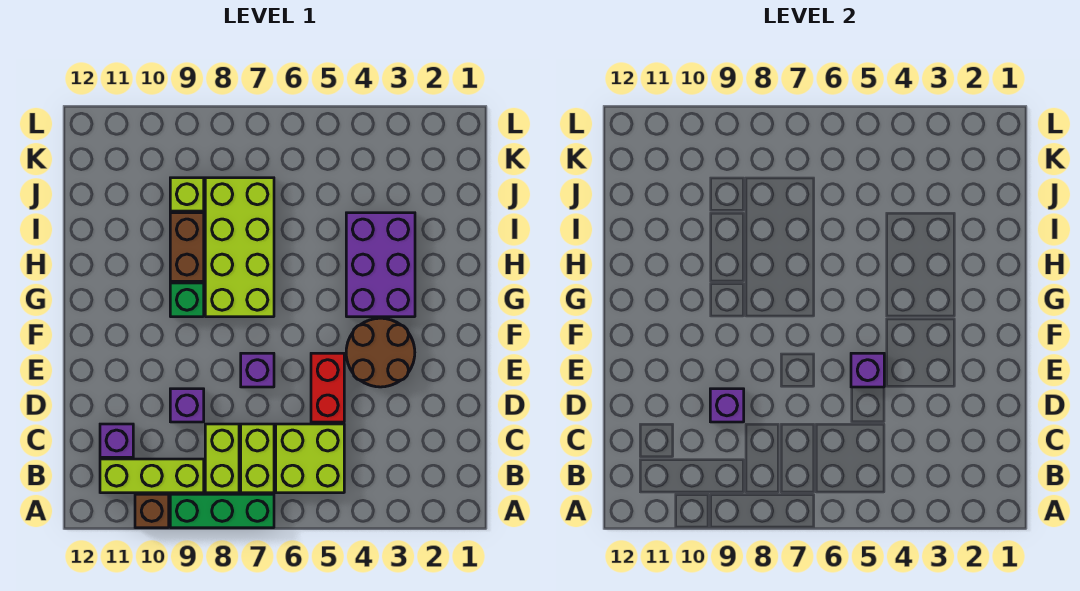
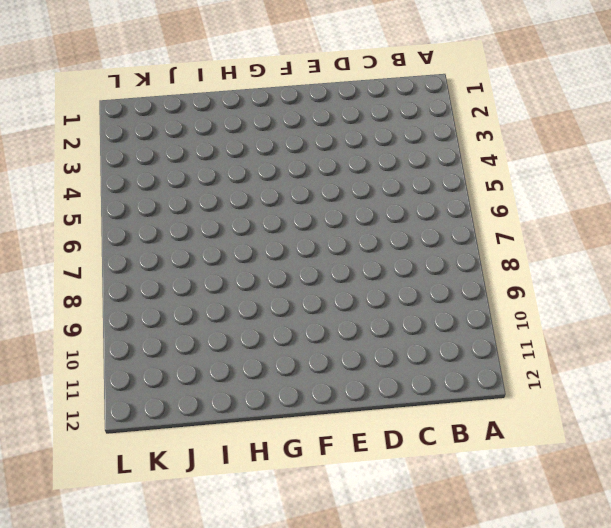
none -> green brick A7:A9 level 1
none -> brown brick A10 level 1
none -> lime brick B5:C6 level 1

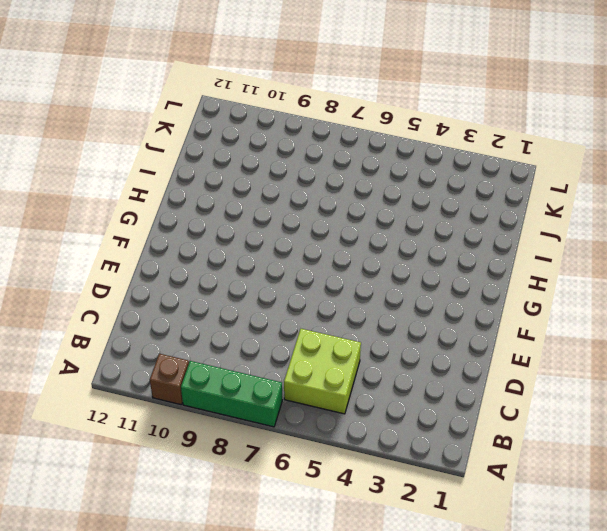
none -> lime brick B7:C7 level 1
none -> lime brick B8:C8 level 1
none -> lime brick B9:B11 level 1

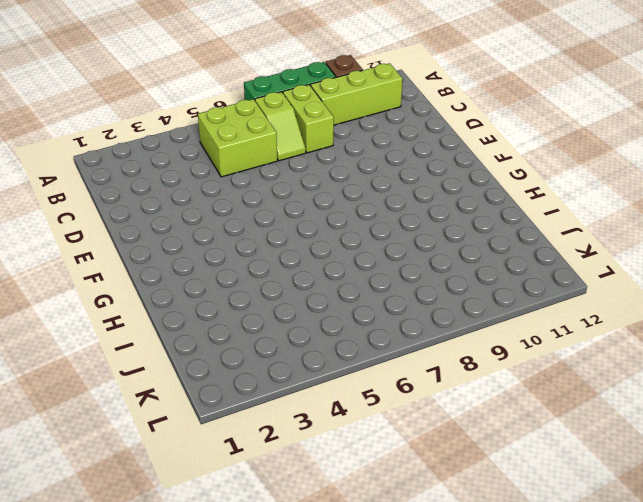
lime slope B7:C7 level 1 top B -> lime brick B7:C7 level 1
none -> purple brick C11 level 1
none -> red brick D5:E5 level 1
none -> purple brick D9 level 1

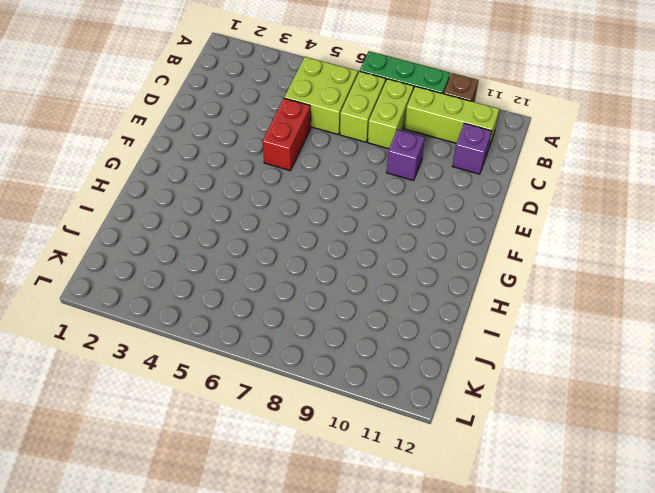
none -> brown round brick E3:F4 level 1
none -> purple brick E7 level 1
none -> purple brick G3:I4 level 1

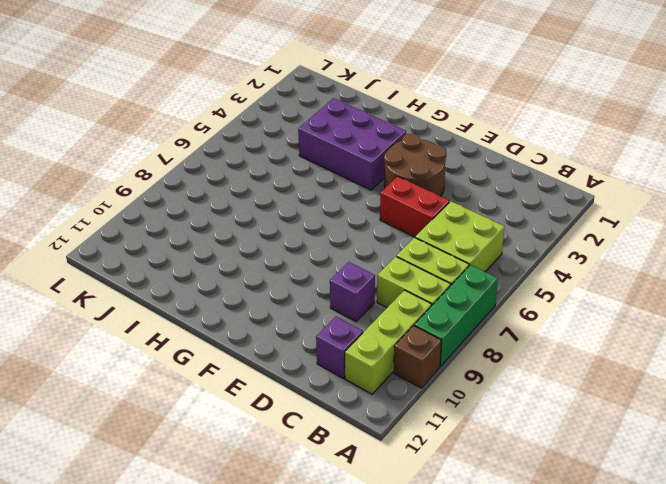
none -> purple brick E7 level 1
none -> lime brick G7:J8 level 1
none -> green brick G9 level 1

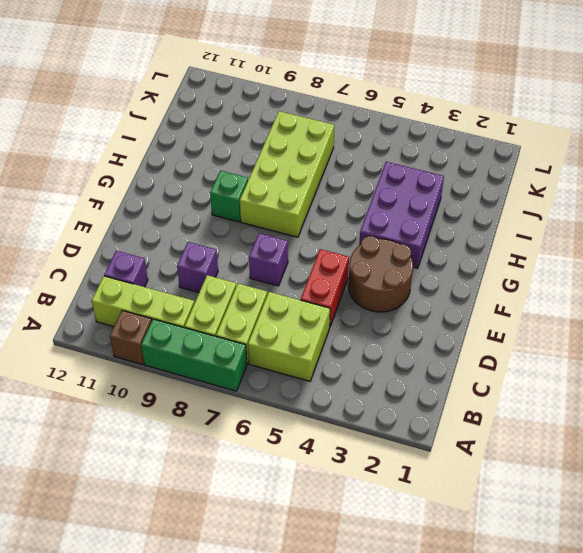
none -> brown brick H9:I9 level 1
none -> lime brick J9 level 1
none -> purple brick D9 level 2

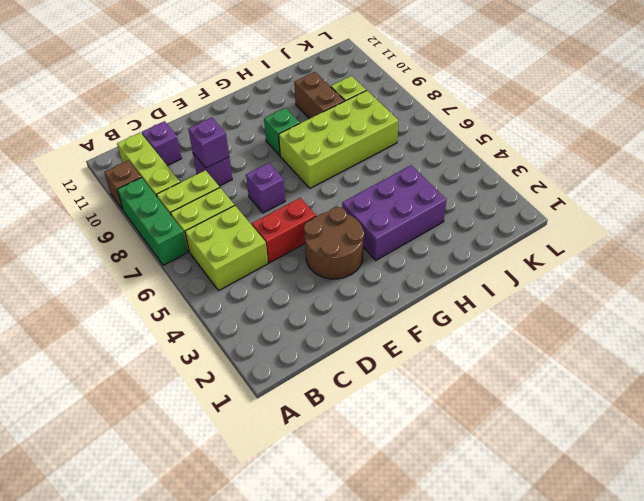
brown brick I9:I10 level 1 -> brown brick H9:I9 level 1
none -> purple brick E5 level 2

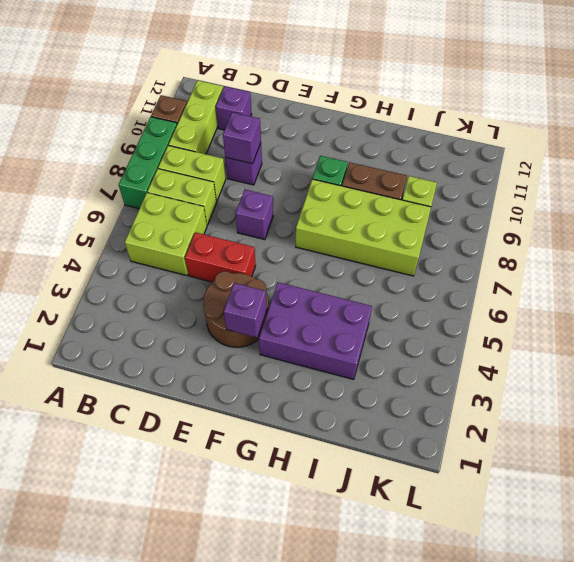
purple brick F3 level 2 -> purple brick E5 level 2

